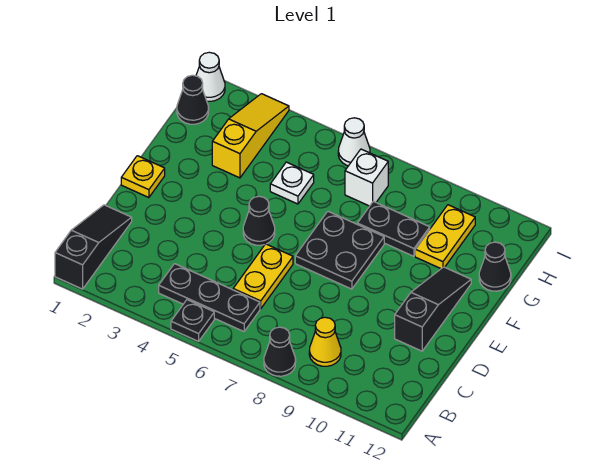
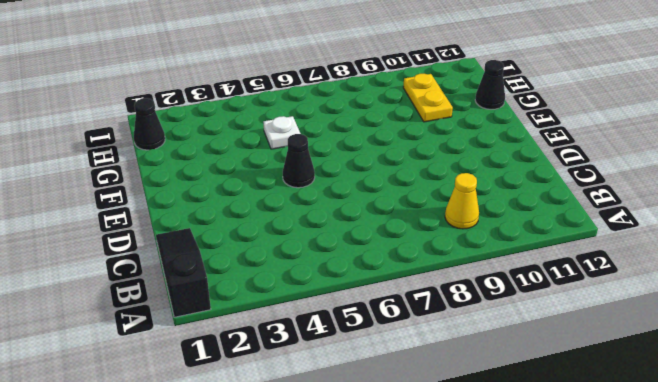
none -> black plate A5 level 1
none -> black cone A8 level 1
none -> black plate B4:B6 level 1

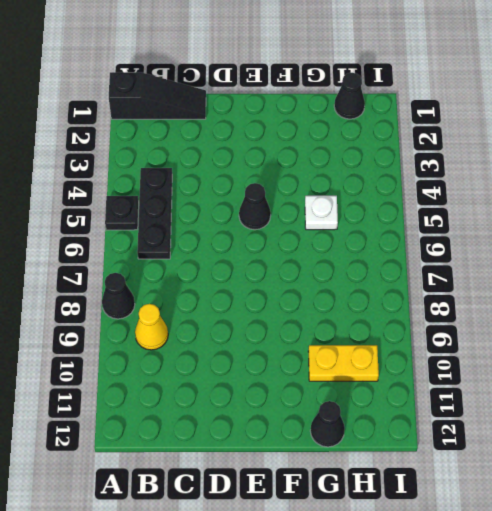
none -> yellow plate C6:D6 level 1
none -> black slope D11:F11 level 1 top D
none -> yellow plate E1 level 1

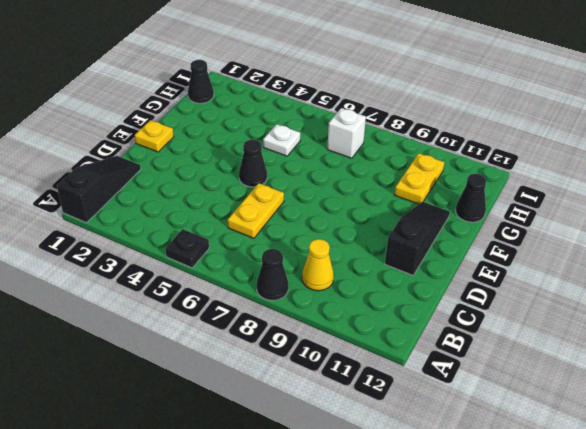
none -> black plate B4:B6 level 1
none -> black plate E7:F8 level 1
none -> yellow slope G3:I3 level 1 top G

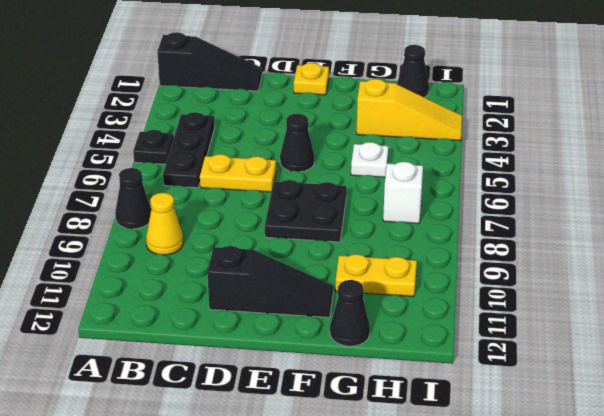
none -> black plate G8:G9 level 1
none -> white cone I1 level 1
none -> white cone I6 level 1

